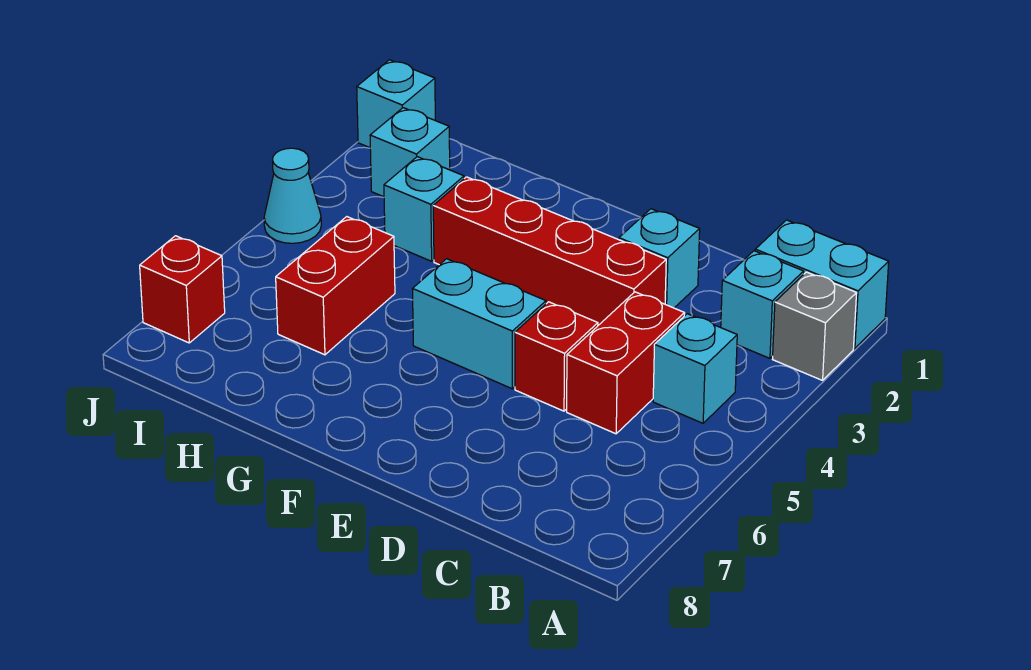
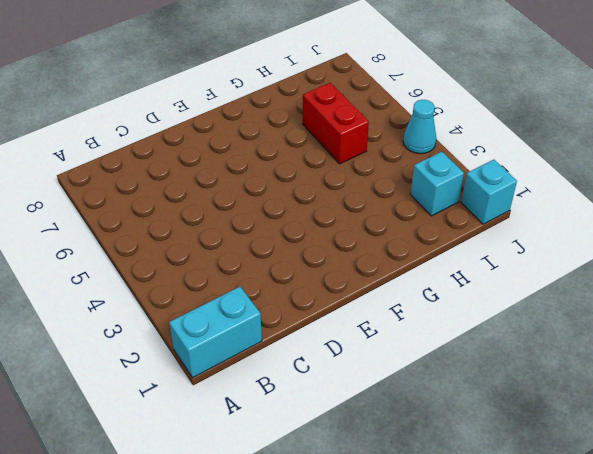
none -> grey brick A2 level 1
none -> cyan brick B2 level 1
none -> cyan brick B4 level 1

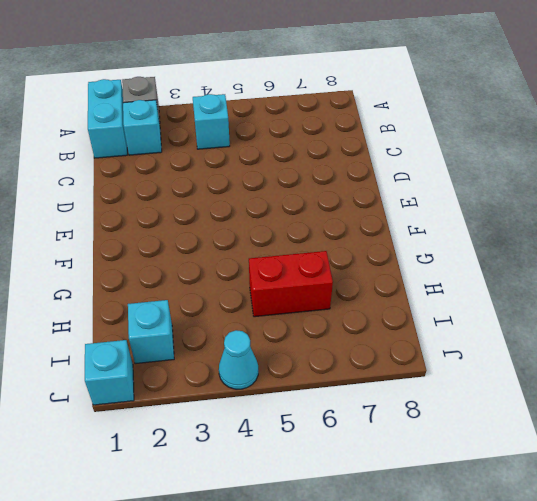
none -> red brick C4:C5 level 1
none -> cyan brick D2 level 1
none -> red brick D3:G3 level 1

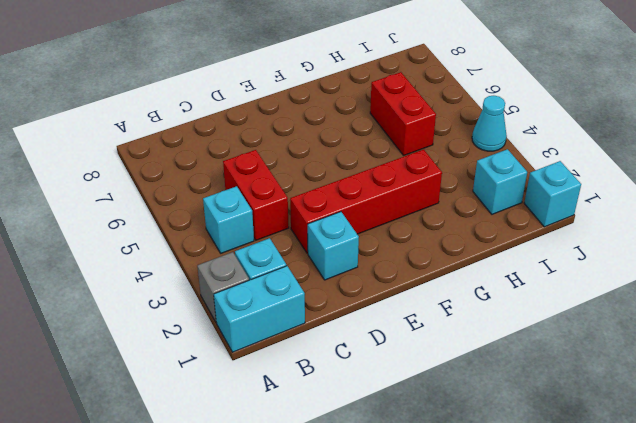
none -> red brick D5 level 1
none -> cyan brick E5:F5 level 1
none -> cyan brick H3 level 1

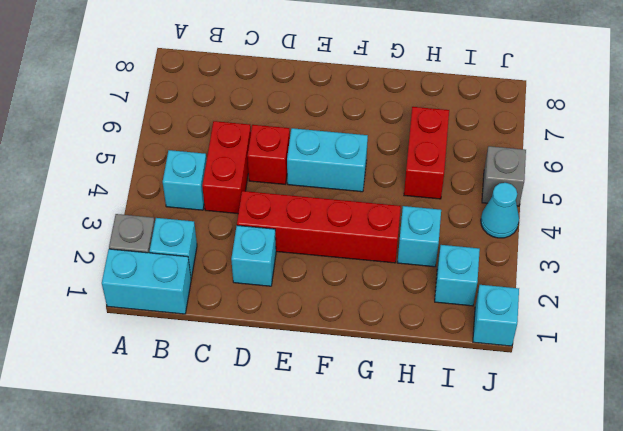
grey brick J5 level 1 -> none
none -> red brick J7 level 1

